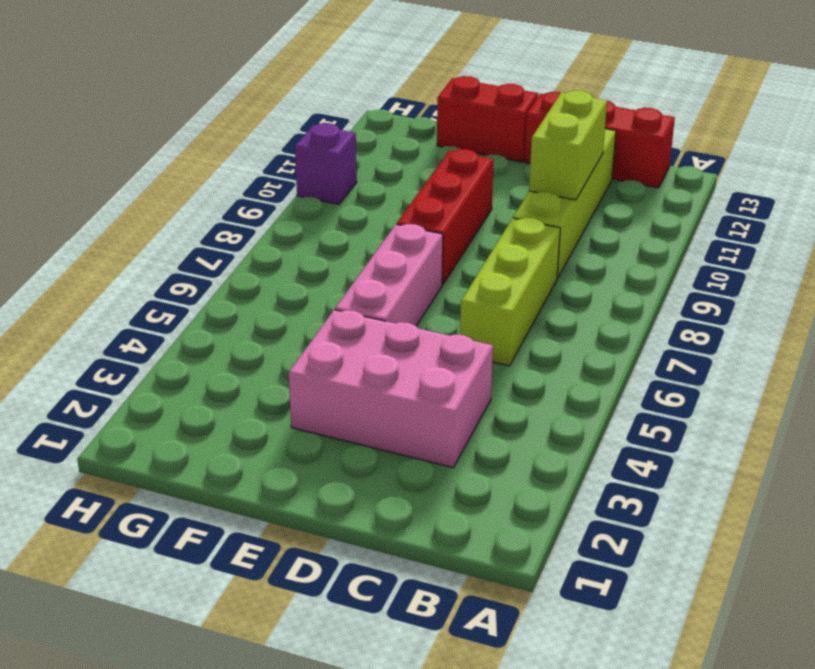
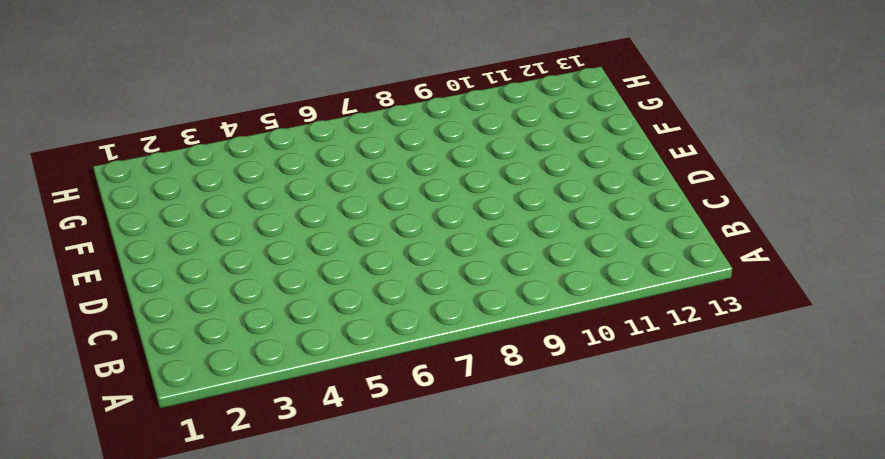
none -> red brick B13:D13 level 1
none -> pink brick C3:E4 level 1

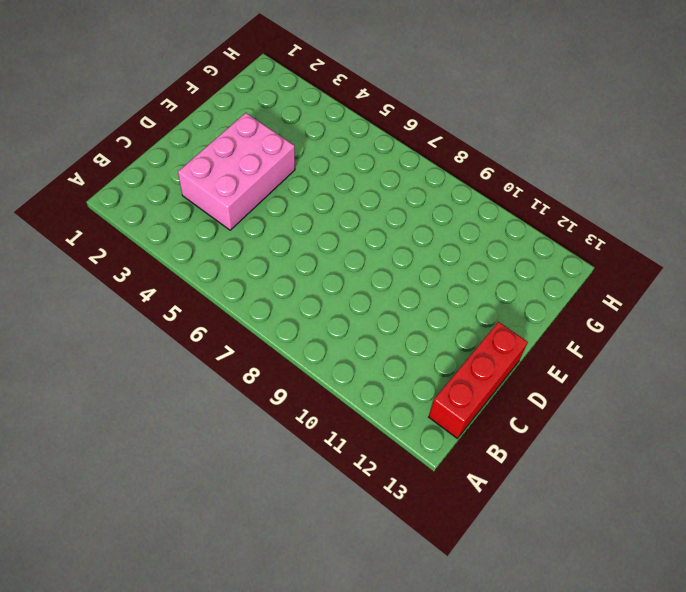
none -> lime brick C6:C8 level 1
none -> lime brick C9:C12 level 1

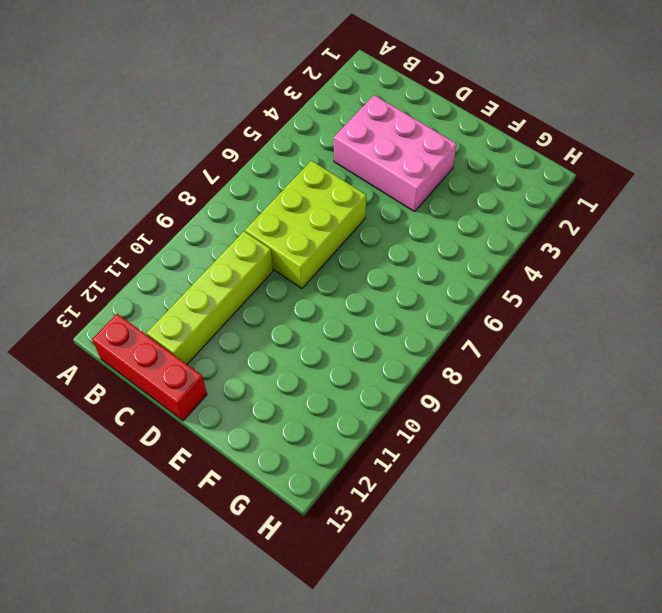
lime brick C6:D8 level 1 -> lime brick C6:C8 level 1
none -> pink brick E5:E7 level 1
none -> red brick E8:E10 level 1

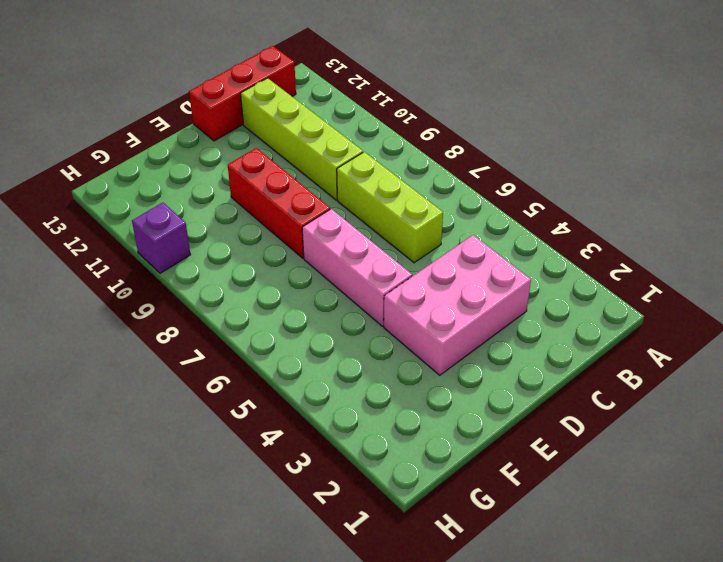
none -> red brick E13:F13 level 1
none -> lime brick C10:C11 level 2

